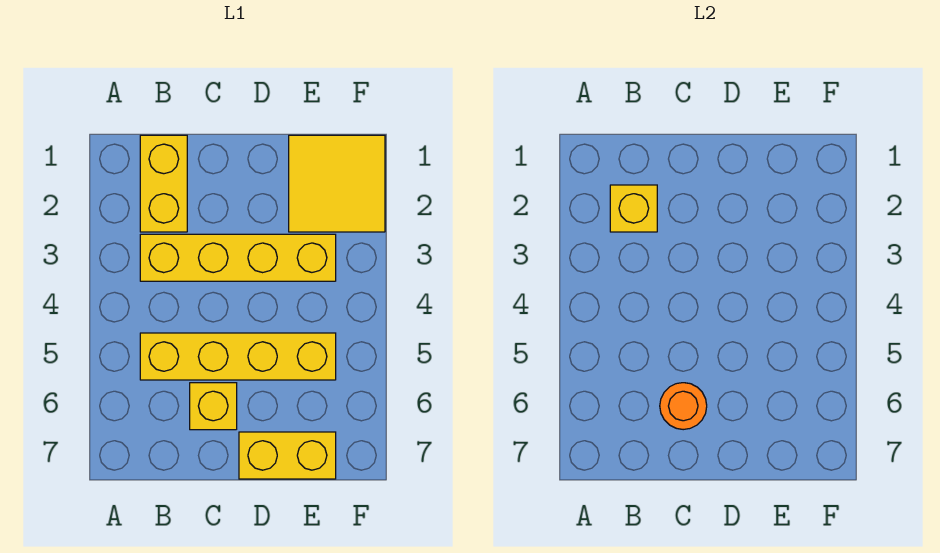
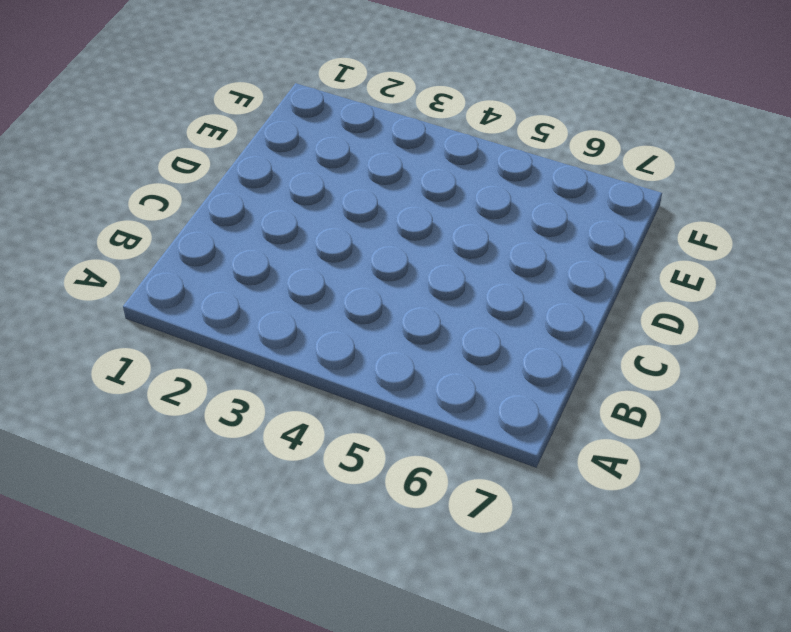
none -> yellow brick B1:B2 level 1
none -> yellow brick B3:E3 level 1

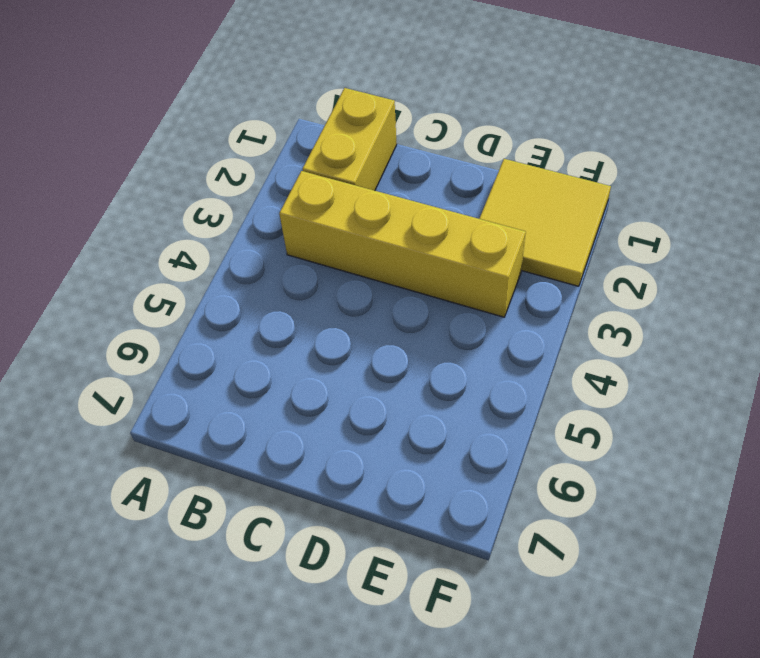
none -> yellow brick B5:E5 level 1
none -> yellow brick C6 level 1

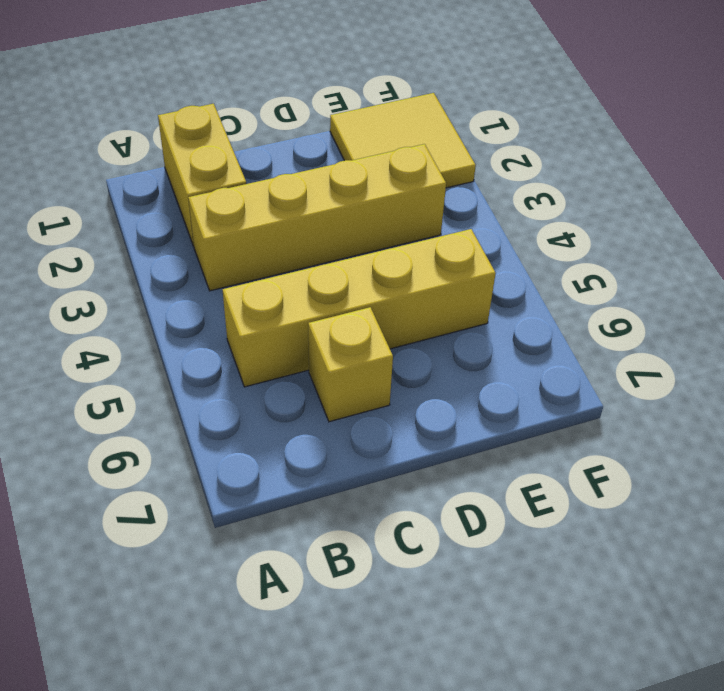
none -> yellow brick D7:E7 level 1
none -> yellow brick B2 level 2

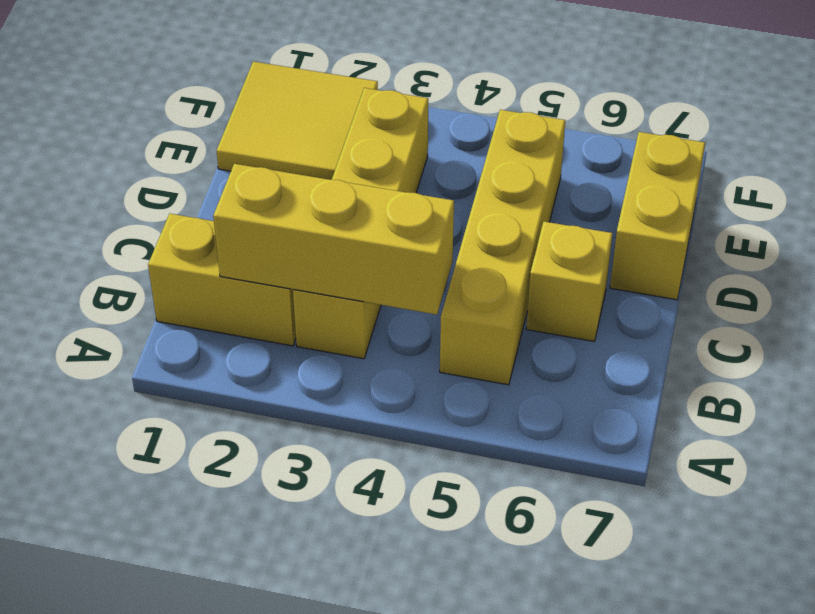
yellow brick B2:B4 level 2 -> yellow brick B2 level 2
none -> orange round brick C6 level 2

